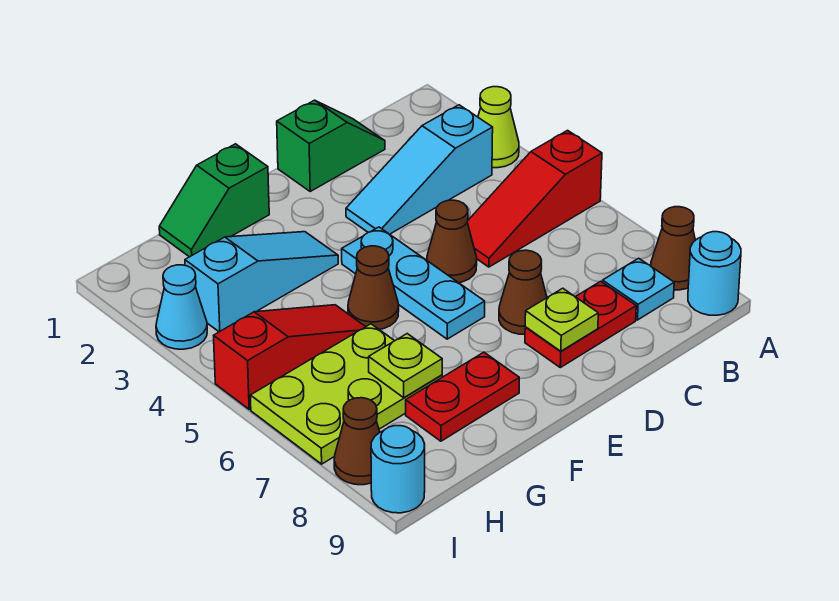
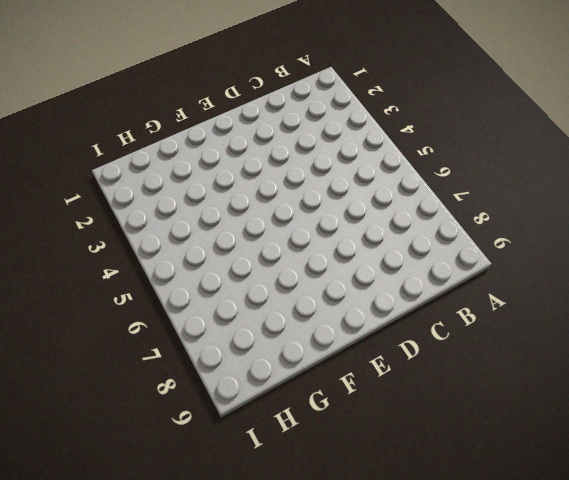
none -> lime cone A3 level 1
none -> red slope A5:C5 level 1 top A
none -> brown cone A8 level 1

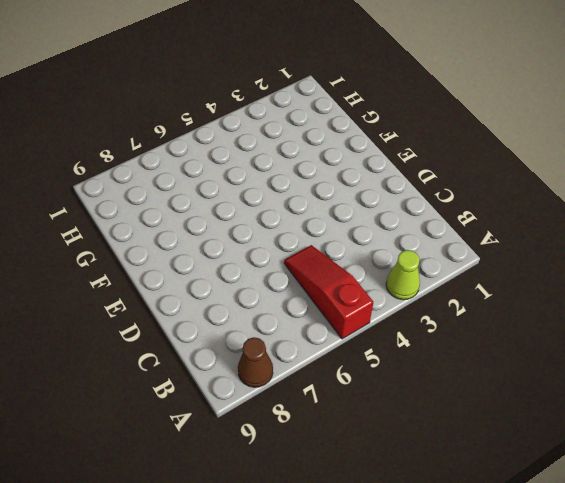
none -> cyan round brick A9 level 1
none -> cyan slope B3:D3 level 1 top B
none -> cyan plate B8 level 1

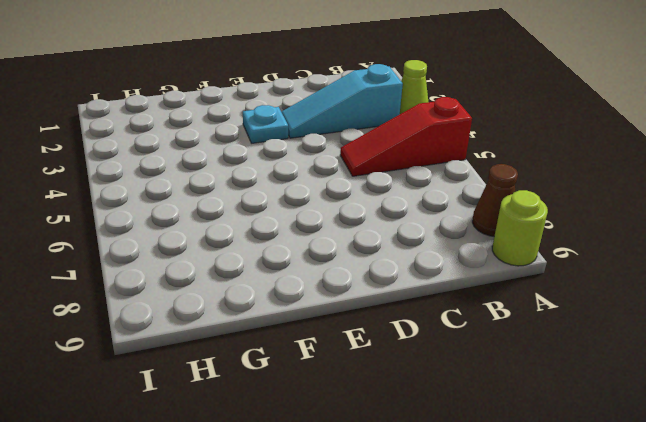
lime round brick A9 level 1 -> cyan round brick A9 level 1
cyan plate E3 level 1 -> cyan plate B8 level 1
none -> green slope C1:D1 level 1 top D
none -> red plate C8:D8 level 1
none -> brown cone D5 level 1

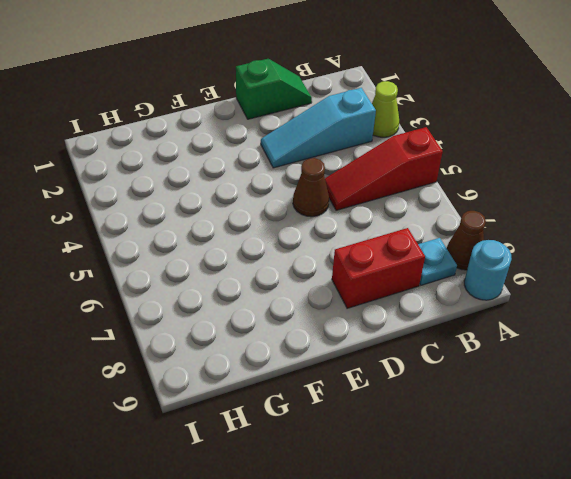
red brick C8:D8 level 1 -> red plate C8:D8 level 1
none -> brown cone D7 level 1
none -> cyan plate E4:E6 level 1
none -> green slope F1:G1 level 1 top F

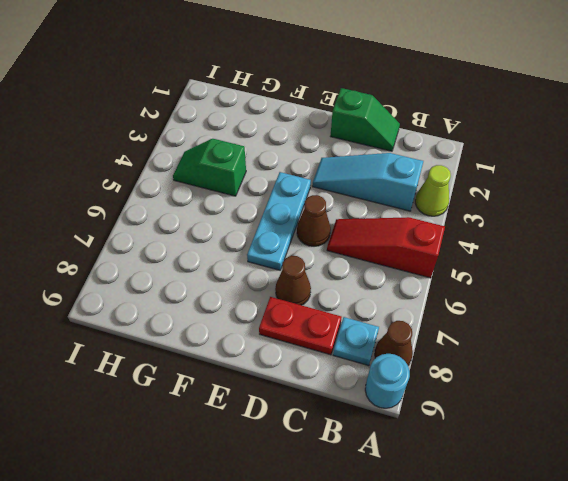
green slope G4:H4 level 1 top G -> green slope F1:G1 level 1 top F
none -> cyan slope F3:H3 level 1 top H
none -> brown cone F5 level 1
none -> red plate F8:G8 level 1

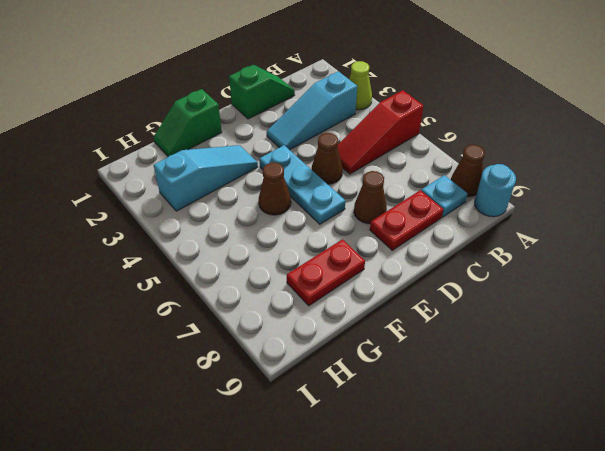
none -> red slope G5:I5 level 1 top I
none -> lime plate G6:I7 level 1
none -> cyan cone I3 level 1

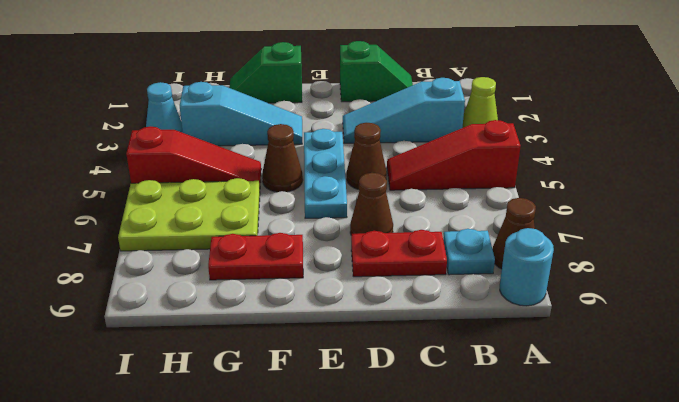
none -> brown cone I8 level 1
none -> cyan round brick I9 level 1
none -> lime plate D8 level 2

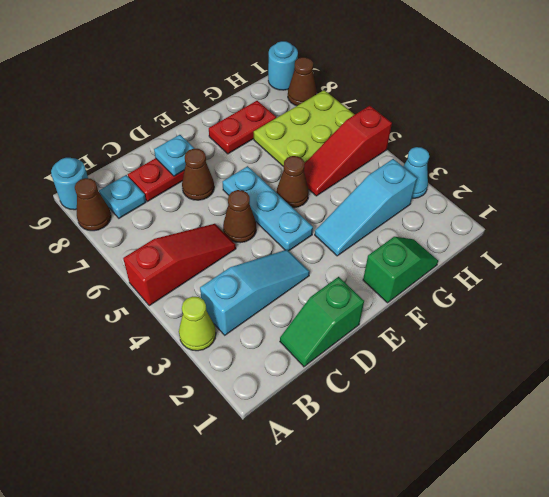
cyan plate D8 level 2 -> lime plate D8 level 2
none -> lime plate G7 level 2

